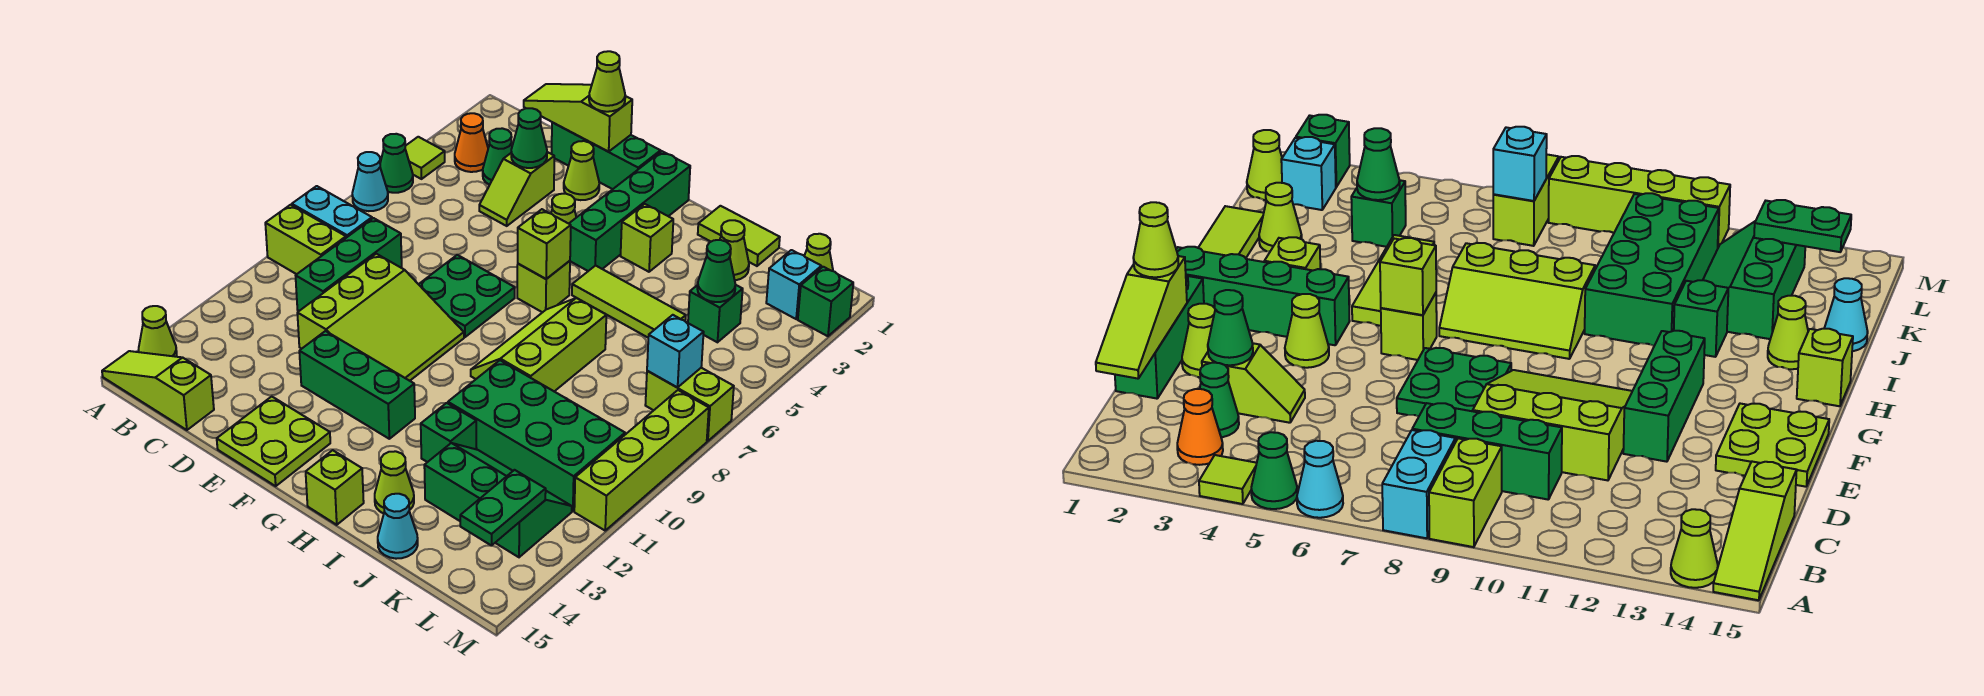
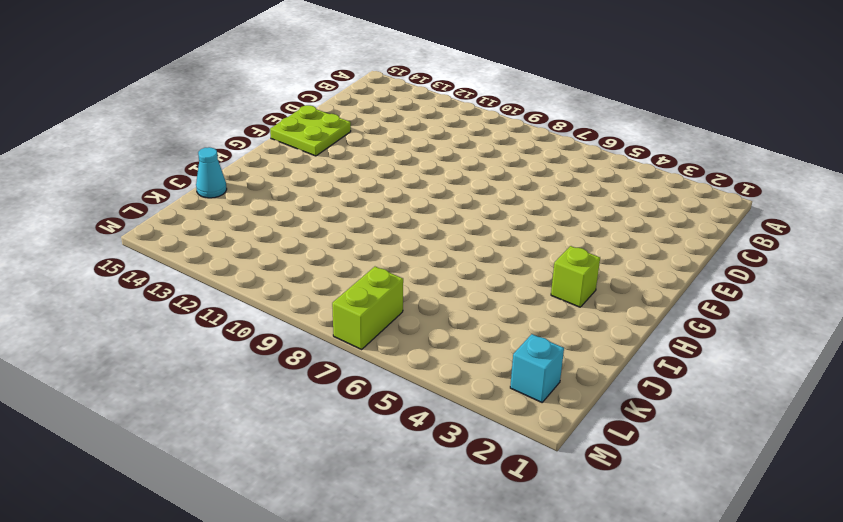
none -> lime tile A4 level 1
none -> green cone A5 level 1
none -> cyan cone A6 level 1
none -> cyan brick A8:B8 level 1

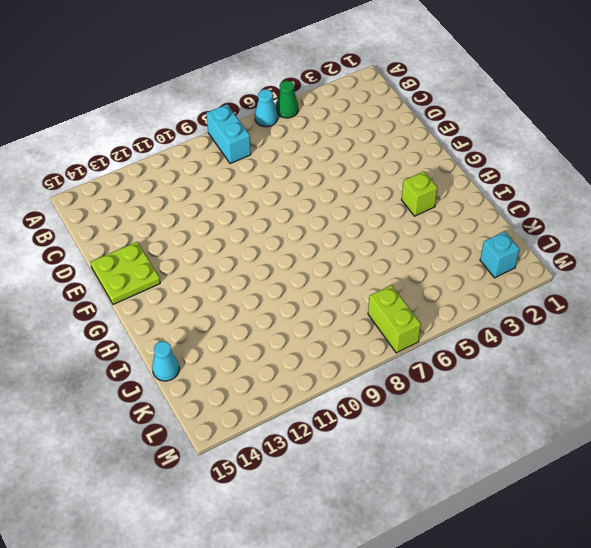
none -> lime tile A4 level 1
none -> lime brick A9:B9 level 1
none -> lime cone A14 level 1
none -> lime slope A15:C15 level 1 top C

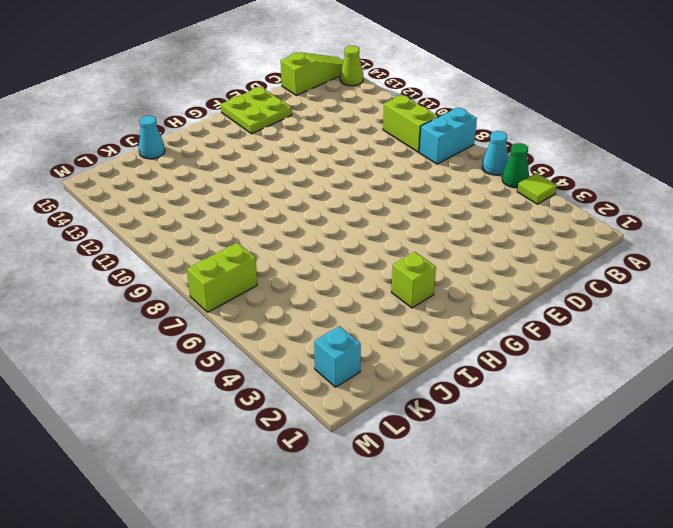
lime brick B9:B10 level 1 -> lime brick A9:B9 level 1
none -> orange cone B3 level 1
none -> green cone C3 level 1
none -> green brick C8:C10 level 1
none -> green brick D1:F1 level 1

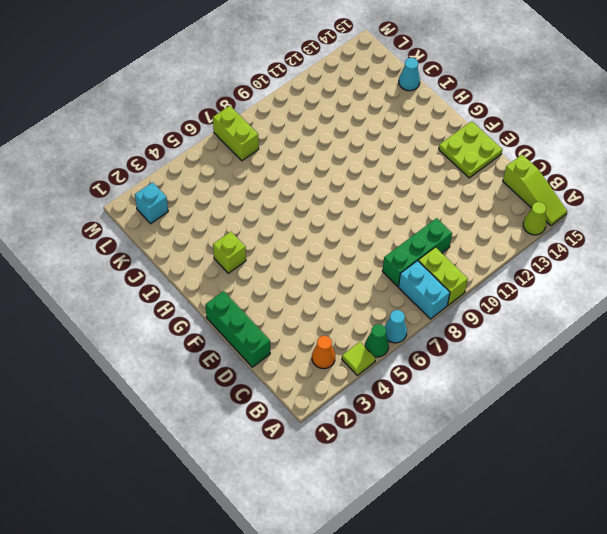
none -> green cone C3 level 1
none -> lime slope D3:D4 level 1 top 3
none -> lime slope D9:F11 level 1 top D
none -> lime cone E2 level 1

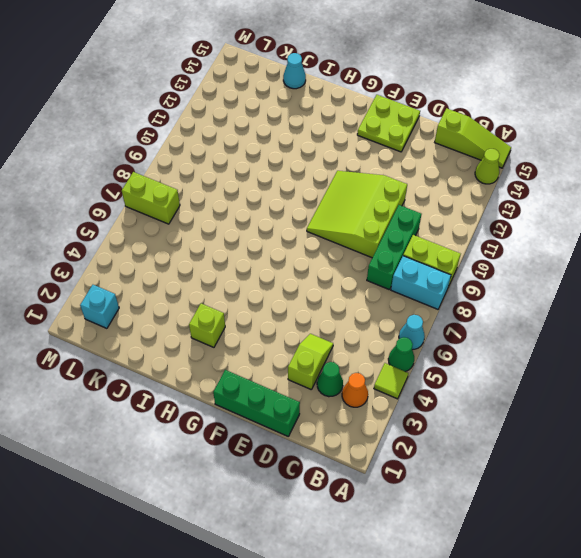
none -> lime cone E2 level 1
none -> green plate E7:F8 level 1
none -> green brick E12:G12 level 1
none -> lime cone F4 level 1

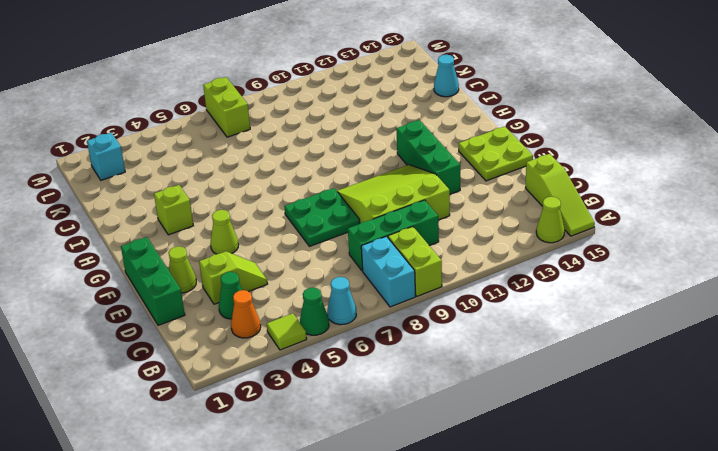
none -> green brick G1:G4 level 1
none -> lime brick G6 level 1
none -> lime tile H5:J5 level 1
none -> lime slope H7:I9 level 1 top I

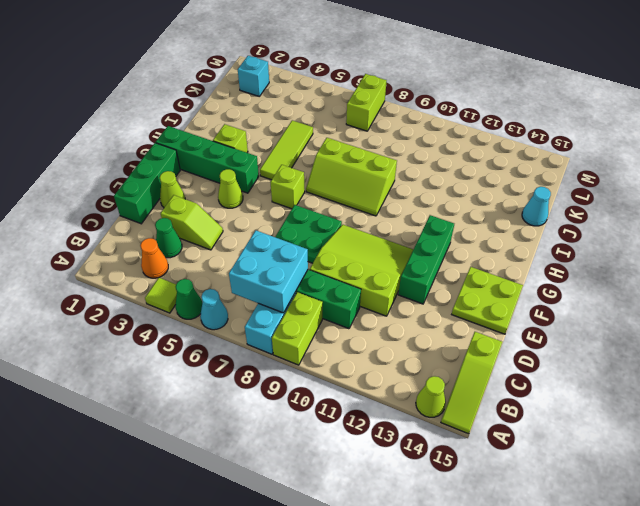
cyan brick B7:C8 level 2 -> none
none -> lime brick H15 level 1
none -> lime tile I1:J1 level 1
none -> green brick I10:L11 level 1
none -> green brick I12 level 1

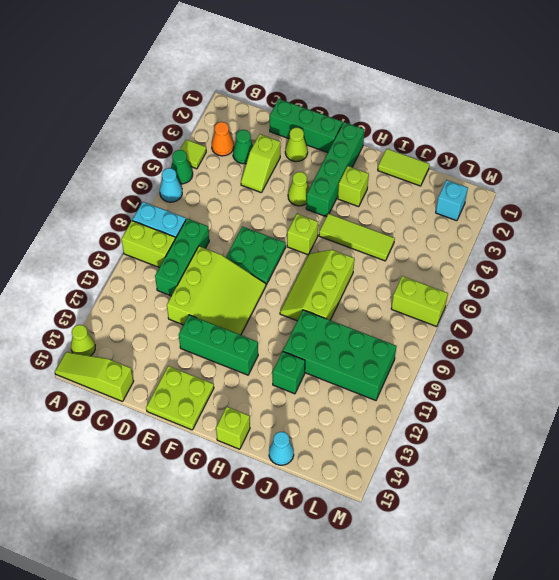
none -> lime cone I14 level 1
none -> lime cone J2 level 1
none -> green slope J12:L13 level 1 top 13
none -> green brick K4 level 1

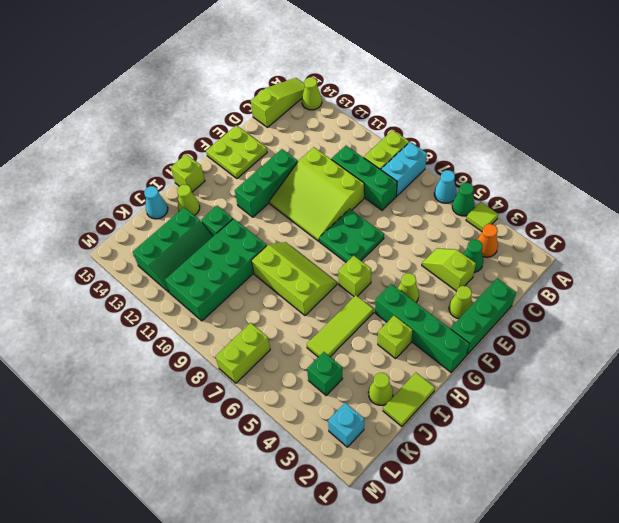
none -> lime cone L1 level 1
none -> green brick M2 level 1
none -> lime brick M8:M11 level 1
none -> lime slope C1:E1 level 2 top E

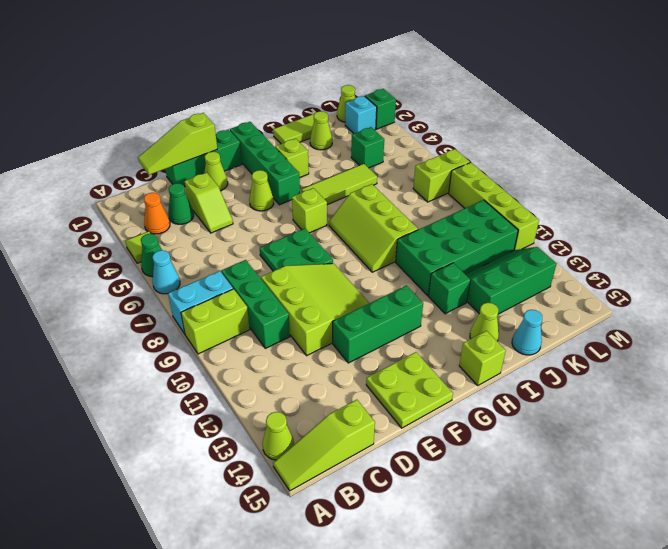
none -> green cone D3 level 2
none -> lime brick G6 level 2
none -> green cone K4 level 2
none -> cyan brick L7 level 2

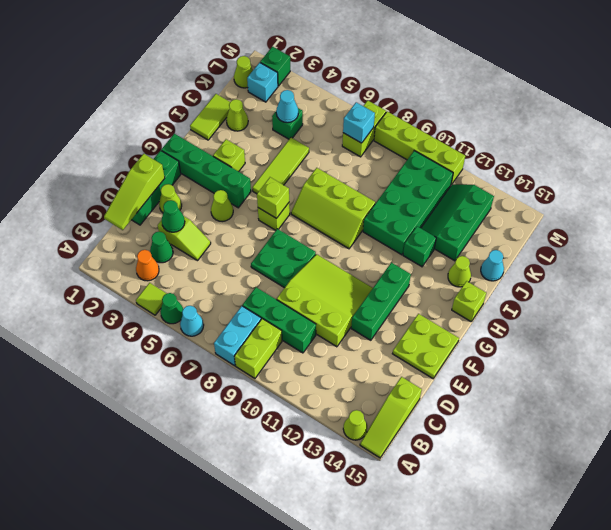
cyan cone K4 level 2 -> green cone K4 level 2
none -> green plate L13:L14 level 2
none -> lime cone E1 level 3

